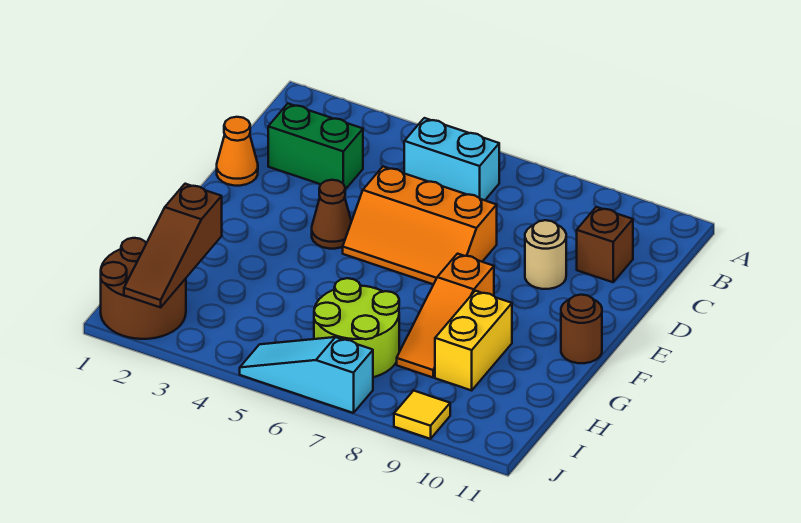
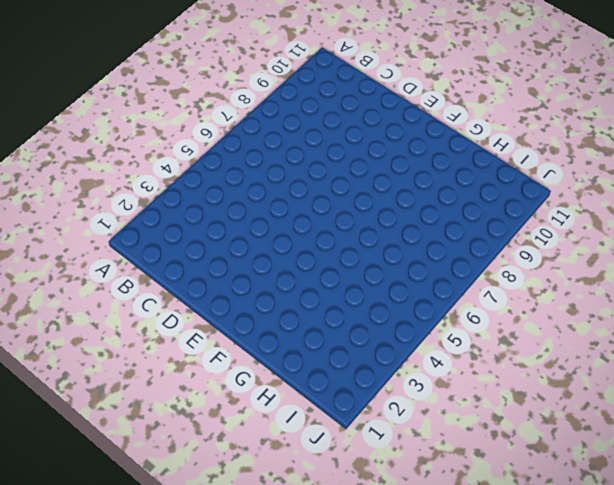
none -> cyan brick B5:B6 level 1
none -> green brick C2:C3 level 1
none -> brown brick C10 level 1

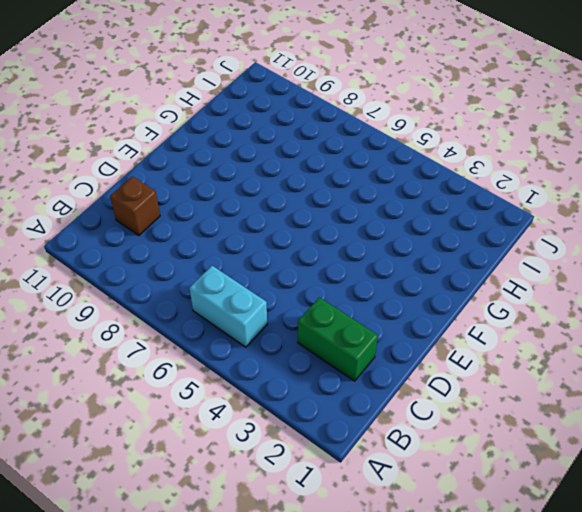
none -> orange cone D1 level 1
none -> orange slope D5:E7 level 1 top D
none -> tan round brick D9 level 1

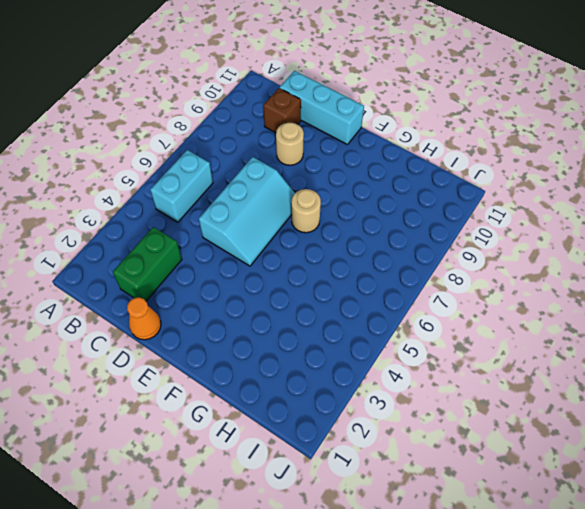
cyan brick C11:E11 level 1 -> none
cyan slope D5:E7 level 1 top D -> orange slope D5:E7 level 1 top D
tan round brick F7 level 1 -> none
none -> brown cone E4 level 1
none -> orange slope F8:H8 level 1 top F
none -> brown round brick F11 level 1

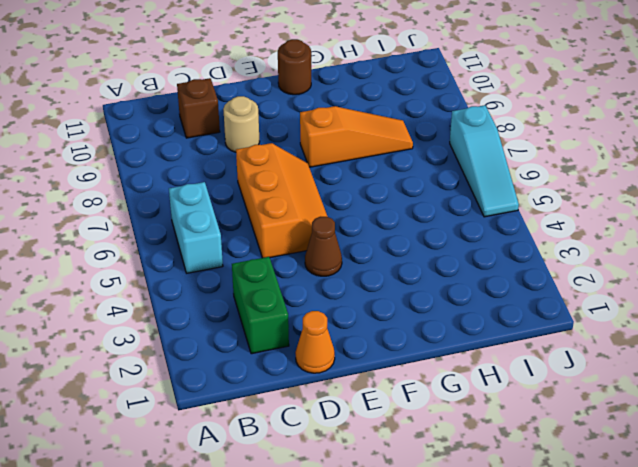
none -> yellow brick G9:H9 level 1
none -> lime round brick H6:I7 level 1
none -> brown round brick I1:J2 level 1

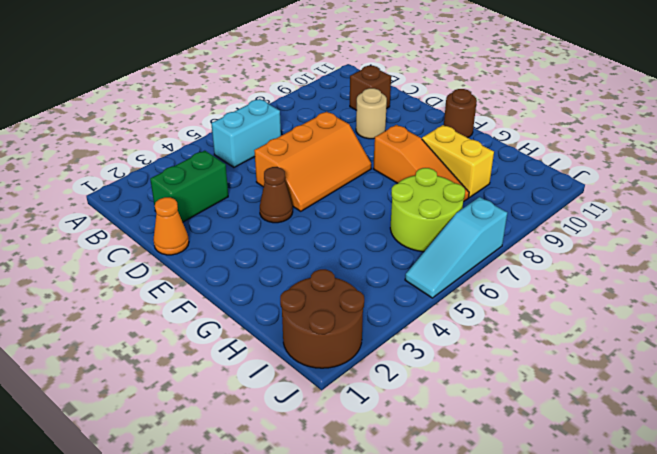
none -> yellow tile J9 level 1
none -> brown slope H2:J2 level 2 top H

